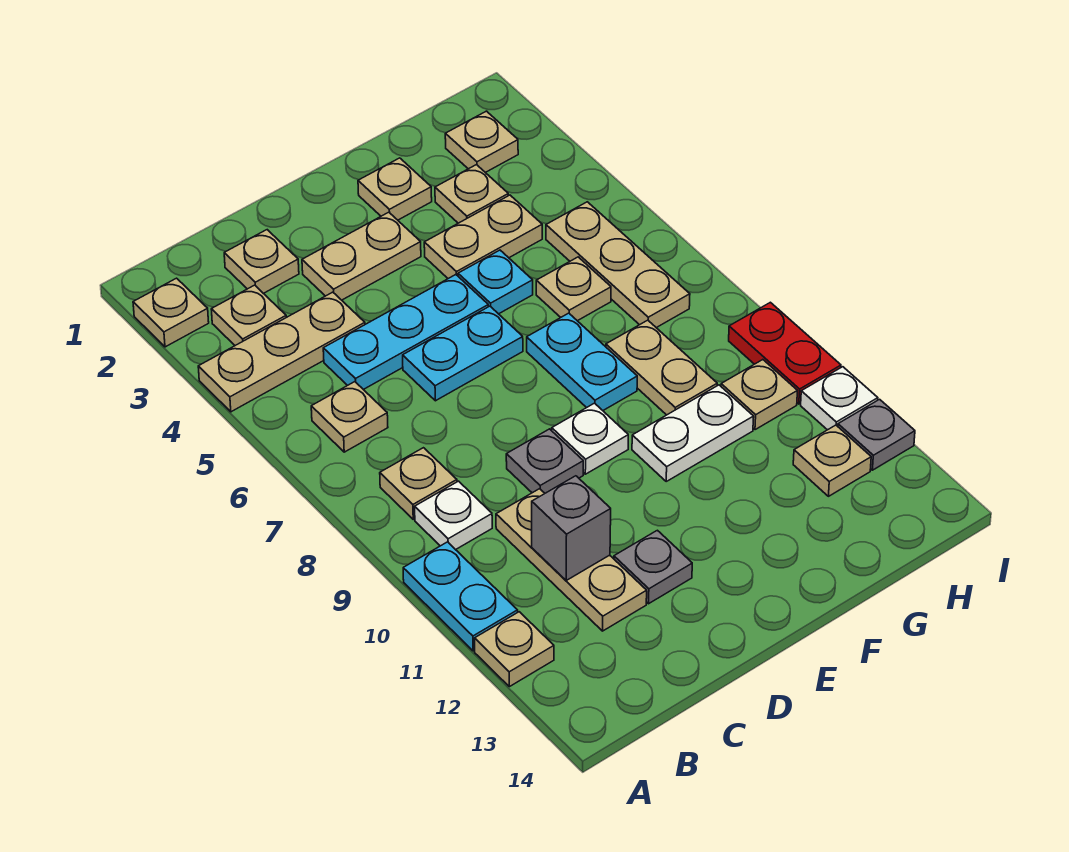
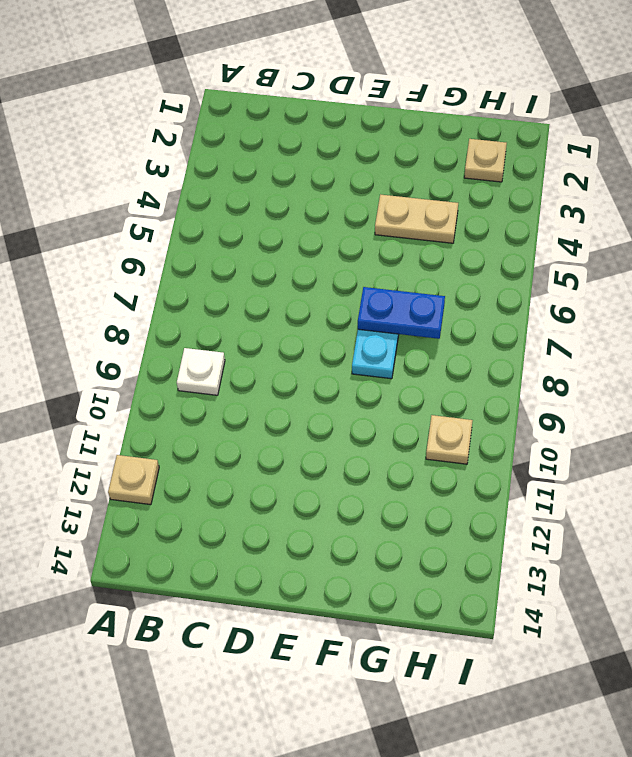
blue plate F7:G7 level 2 -> none
none -> tan plate A2 level 1
none -> tan plate A4:C4 level 1
none -> cyan plate A10:A11 level 1
none -> tan plate B3 level 1

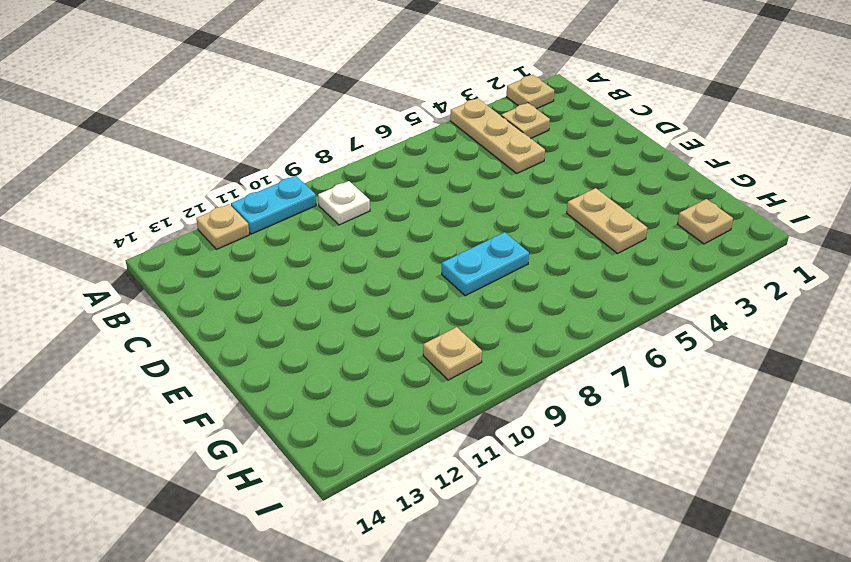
none -> tan plate B6 level 1
none -> tan plate B8 level 1
none -> tan plate C2 level 1
none -> cyan plate C5:E5 level 1

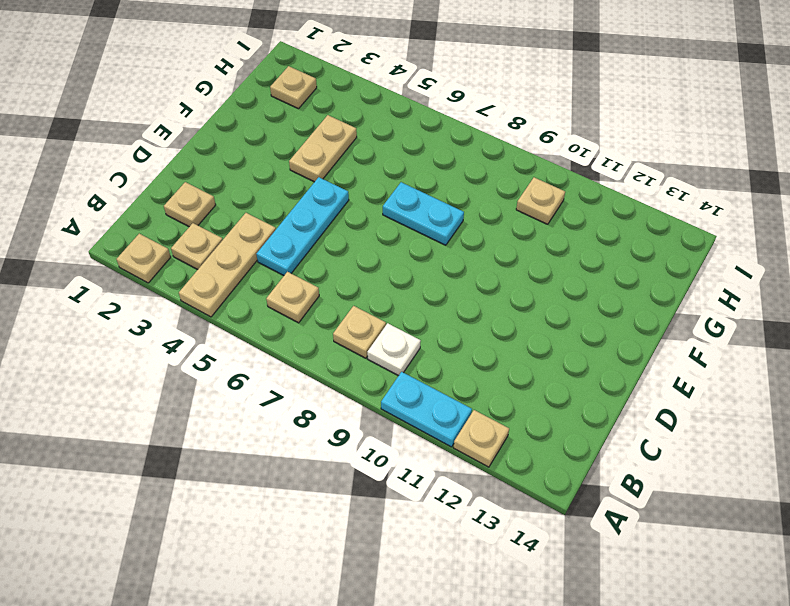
none -> tan plate C10:C12 level 1
none -> tan plate D3:E3 level 1
none -> cyan plate D6:E6 level 1
none -> grey plate D9 level 1

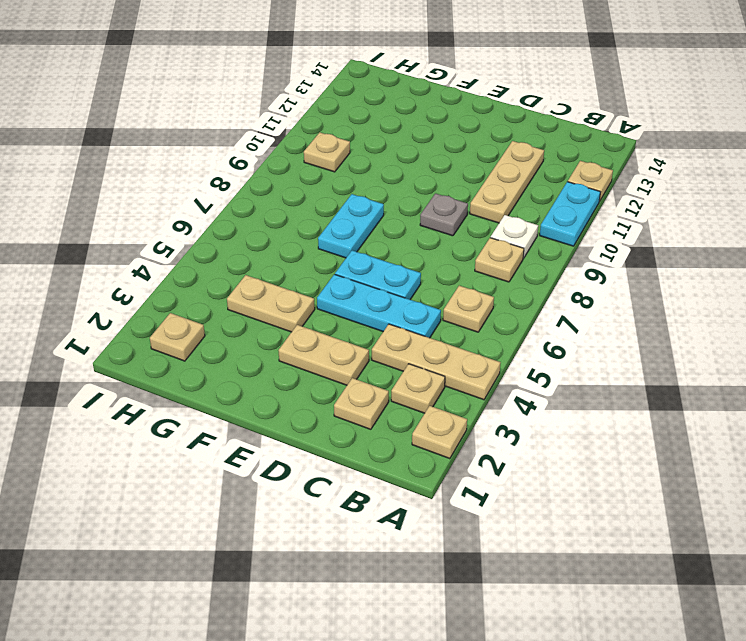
none -> grey plate D12 level 1
none -> white plate E9 level 1
none -> tan plate F2 level 1
none -> cyan plate F5 level 1

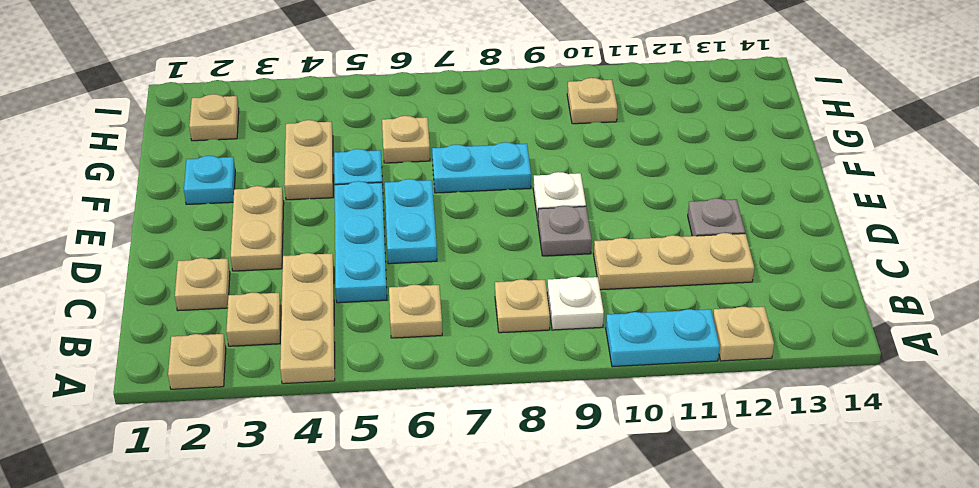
cyan plate F2 level 1 -> tan plate F2 level 1
none -> white plate F10:G10 level 1
none -> tan plate G3 level 1
none -> tan plate G8:G9 level 1
none -> tan plate H5:H7 level 1

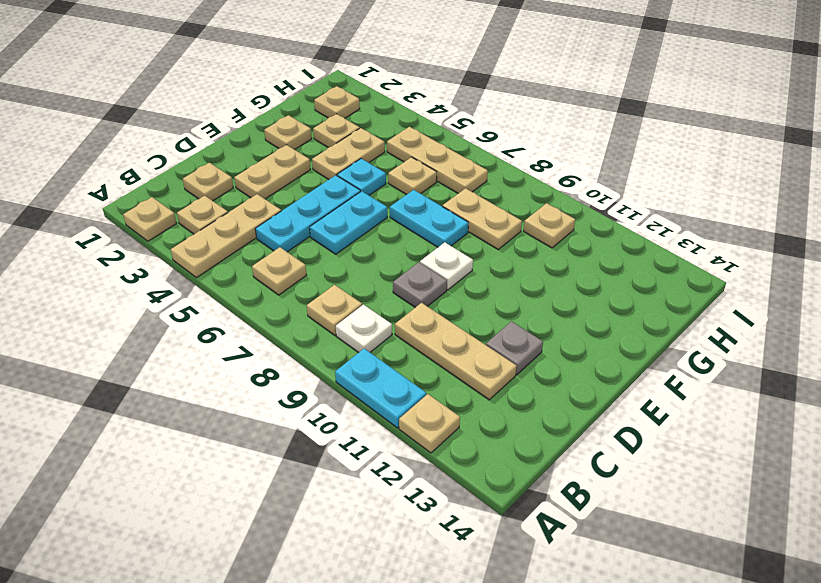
none -> white plate F10:G10 level 1
none -> tan plate H12 level 1
none -> red plate I9:I10 level 1
none -> white plate I11 level 1

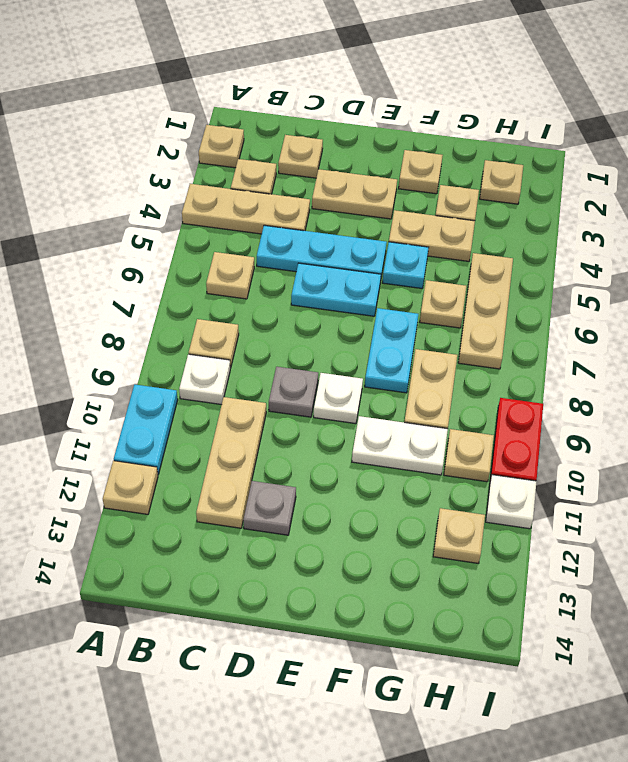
none -> grey plate I12 level 1
none -> grey brick C11 level 2

